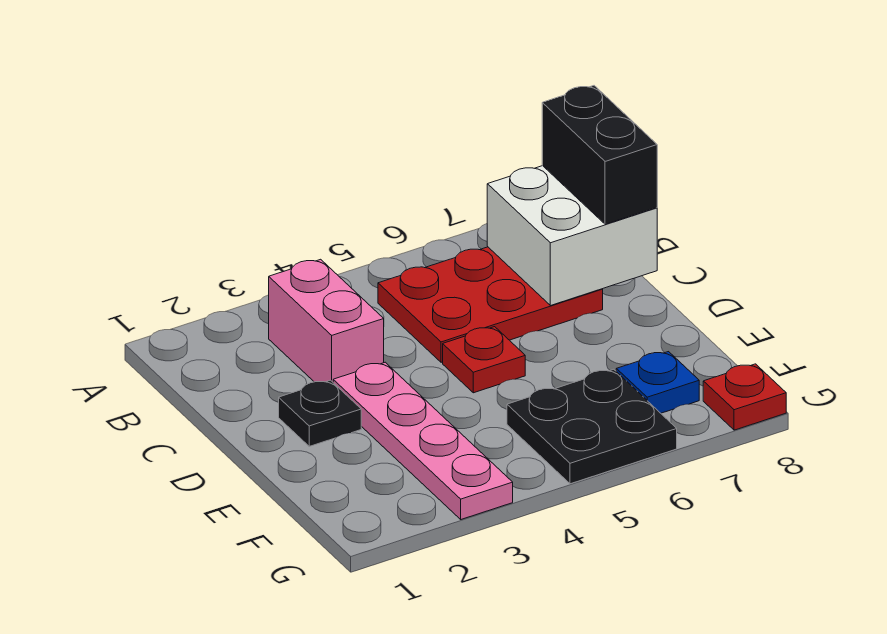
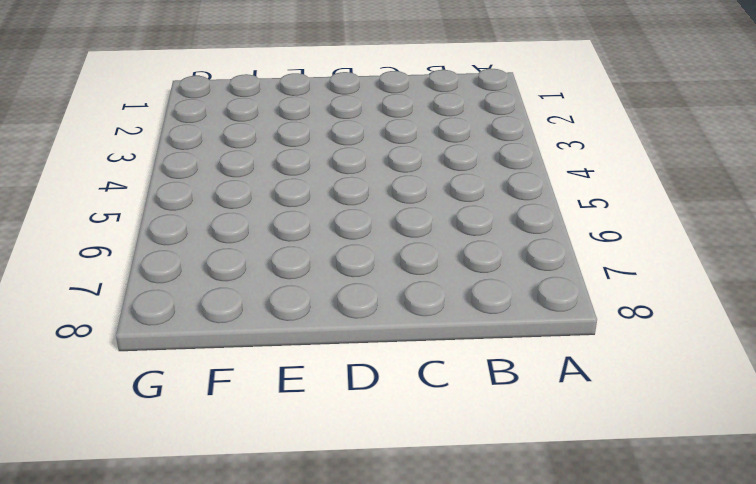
none -> pink brick B3:C3 level 1
none -> red plate B5:C7 level 1

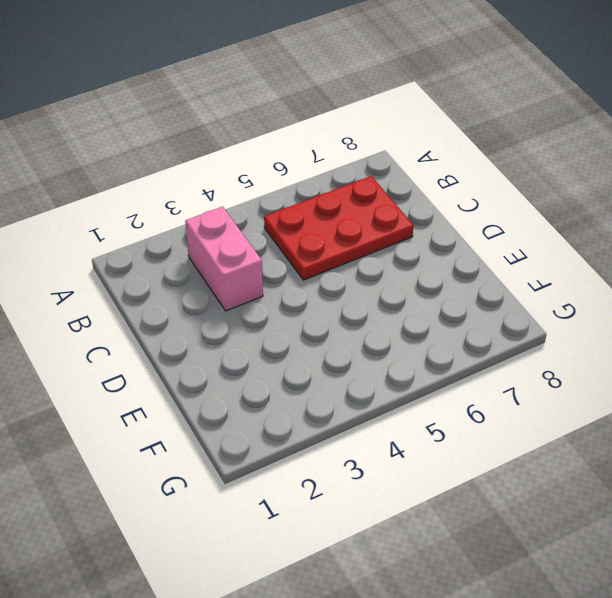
none -> black plate D2 level 1
none -> pink plate D3:G3 level 1

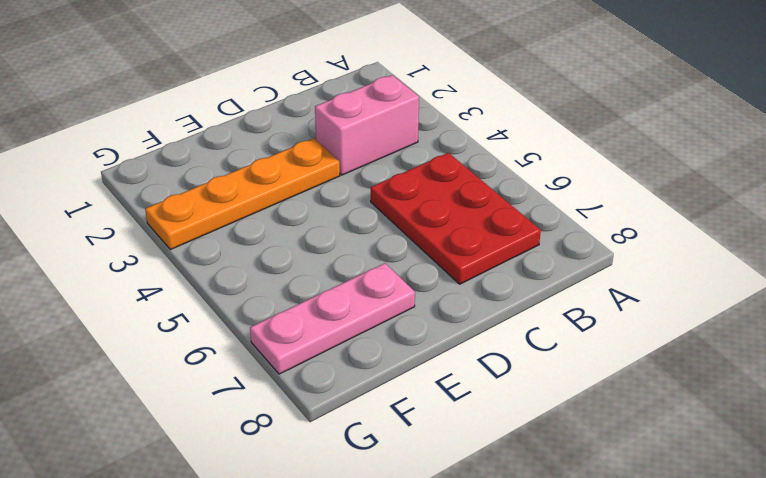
orange plate D3:G3 level 1 -> pink plate D3:G3 level 1
pink plate E7:G7 level 1 -> blue plate F7 level 1
none -> black plate D2 level 1
none -> red plate D5 level 1

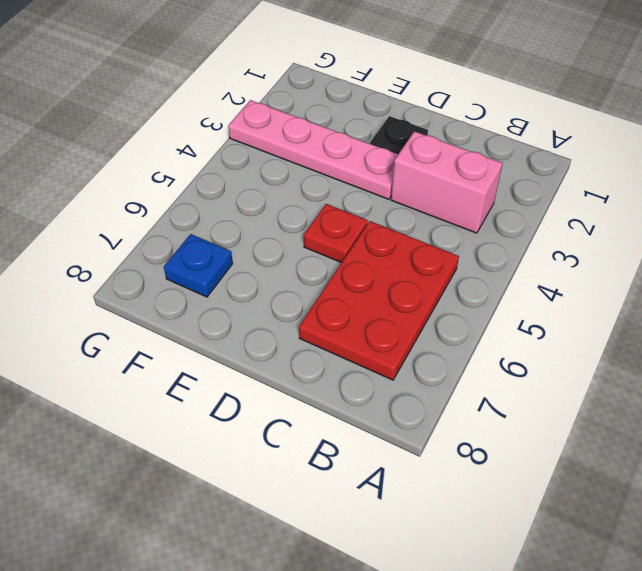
none -> black plate F5:G6 level 1
none -> red plate G8 level 1

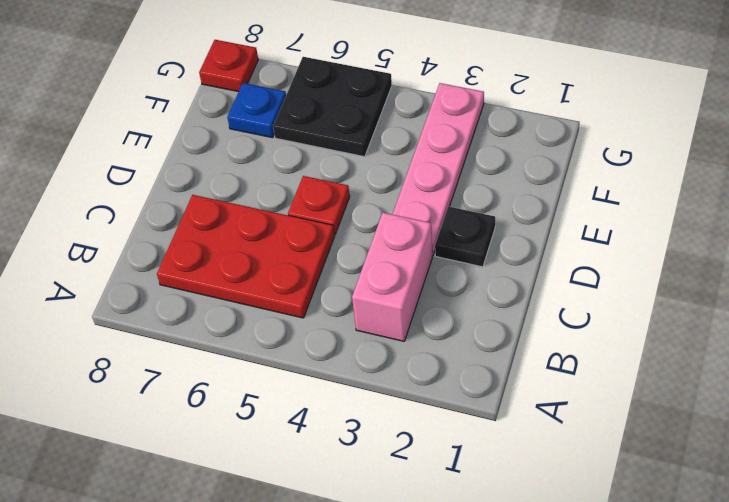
none -> white brick B7:C8 level 2
none -> black brick B8:C8 level 3

